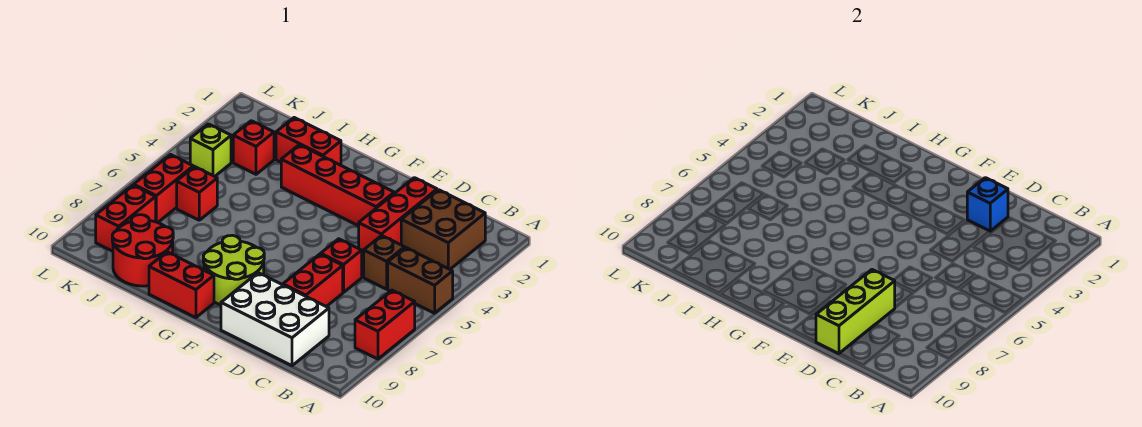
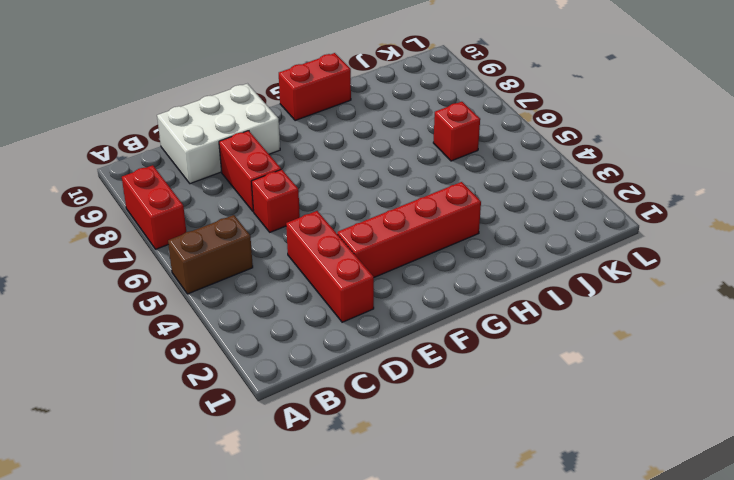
none -> brown brick B2:C3 level 1
none -> brown brick C5 level 1
none -> lime round brick F8:G9 level 1

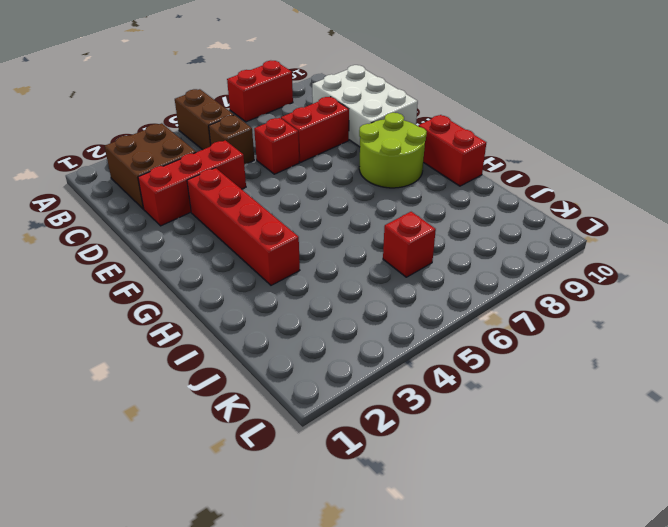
none -> red brick H2:I2 level 1
none -> red round brick I9:J10 level 1
none -> red brick J3 level 1

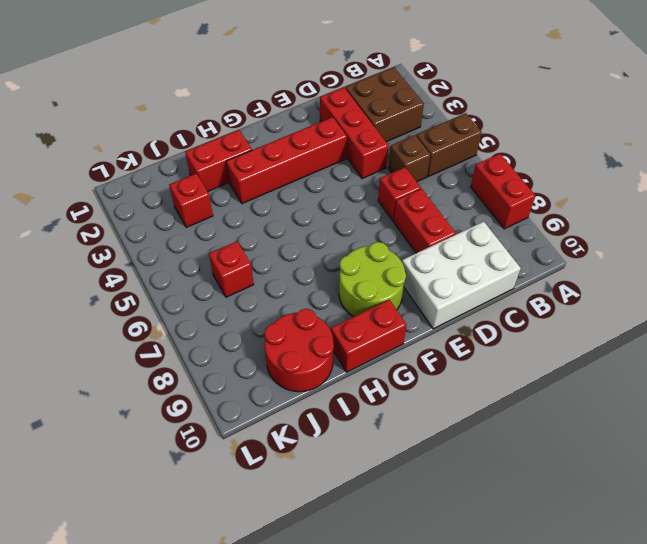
none -> lime brick K4 level 1
none -> red brick K6:K7 level 1
none -> red brick K8:K9 level 1

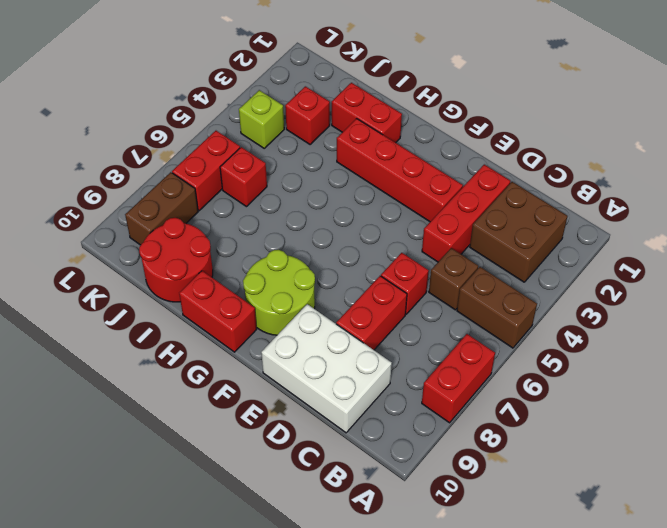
brown brick K8:K9 level 1 -> red brick K8:K9 level 1
none -> blue brick D2 level 2
none -> lime brick D8:D10 level 2

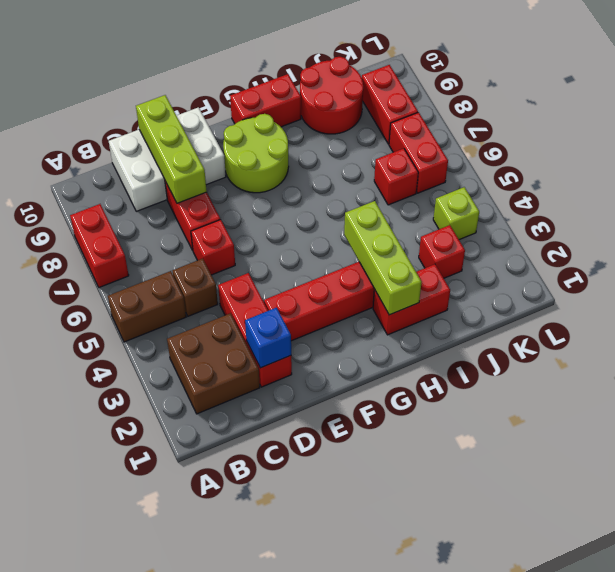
lime brick H2:H4 level 2 -> none

